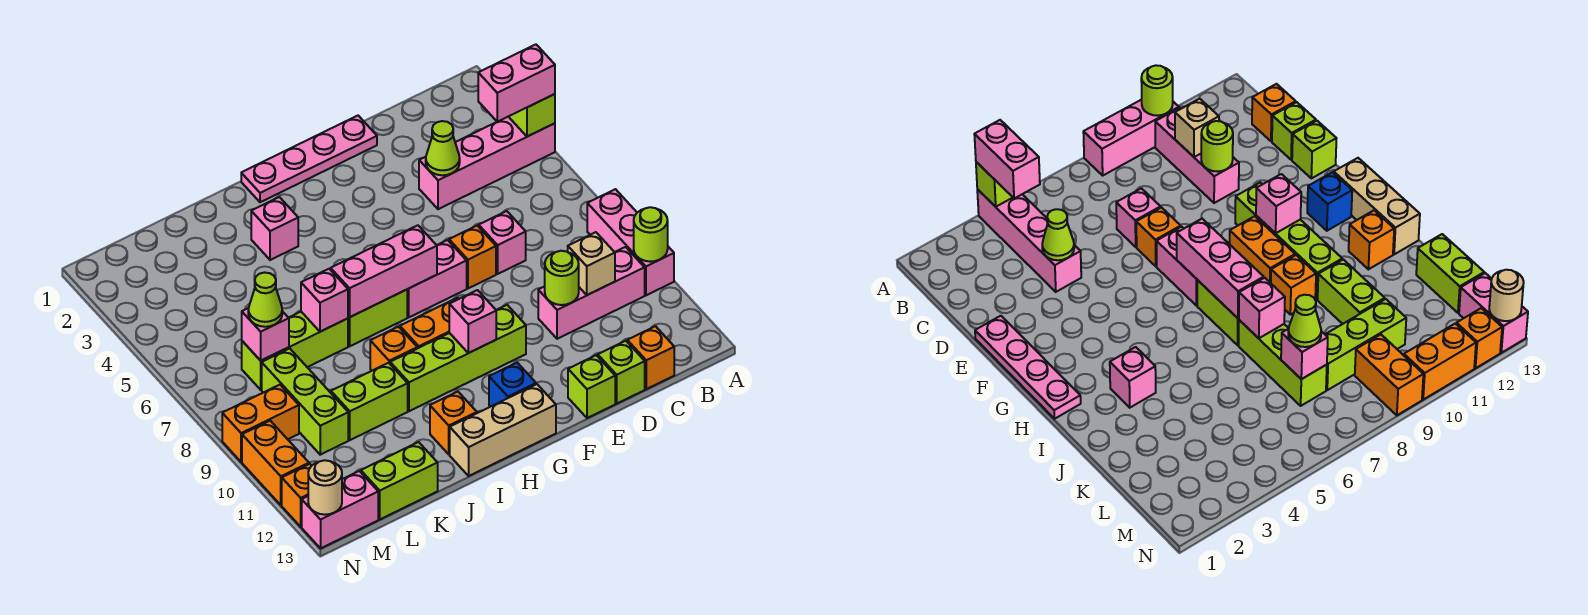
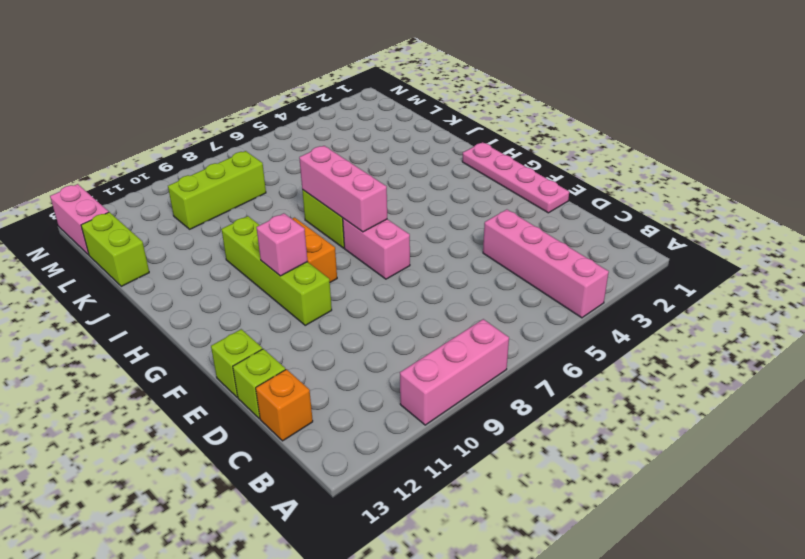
none -> pink brick B10:D10 level 1
none -> pink brick D7 level 1
none -> orange brick E7 level 1
none -> blue brick G12 level 1

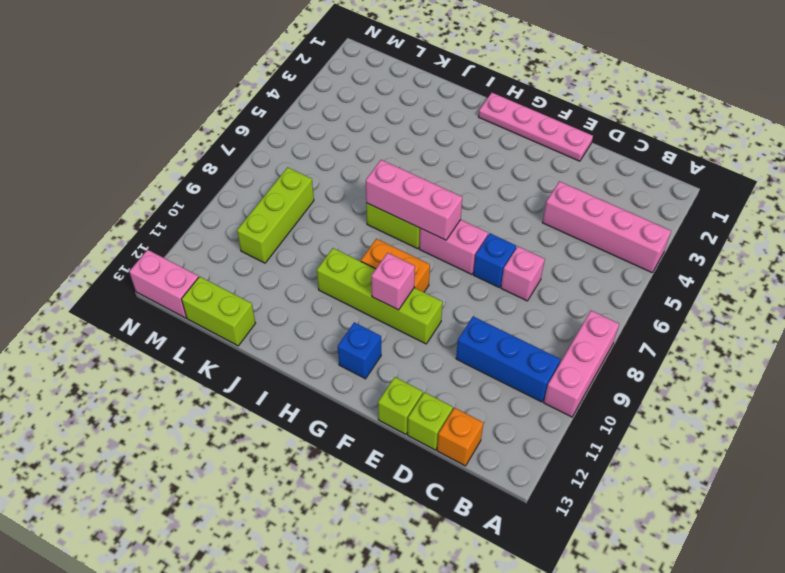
blue brick B10:D10 level 1 -> pink brick B10:D10 level 1
blue brick E7 level 1 -> orange brick E7 level 1
none -> tan brick G13:I13 level 1
none -> pink brick I3 level 1
none -> orange brick I9 level 1
none -> orange brick I12 level 1

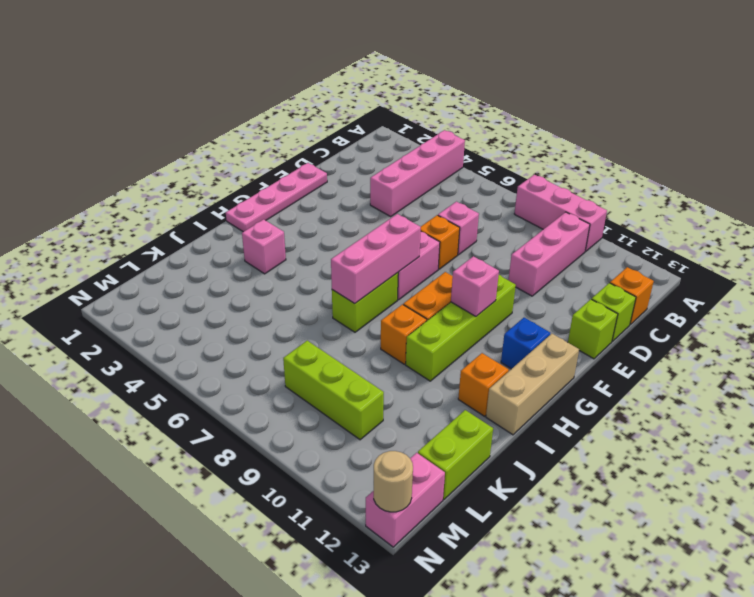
none -> lime brick J7:L7 level 1
none -> lime brick J10:K10 level 1
none -> orange brick M9:N9 level 1
none -> orange brick N10:N11 level 1

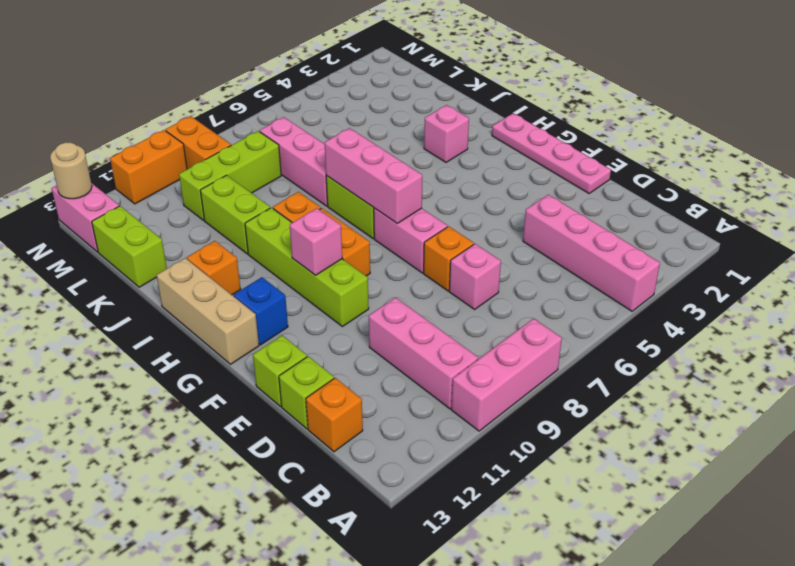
pink brick J7:L7 level 1 -> lime brick J7:L7 level 1
none -> orange brick N12 level 1
none -> lime brick A4 level 2
none -> lime round brick A10 level 2
none -> tan brick C10 level 2

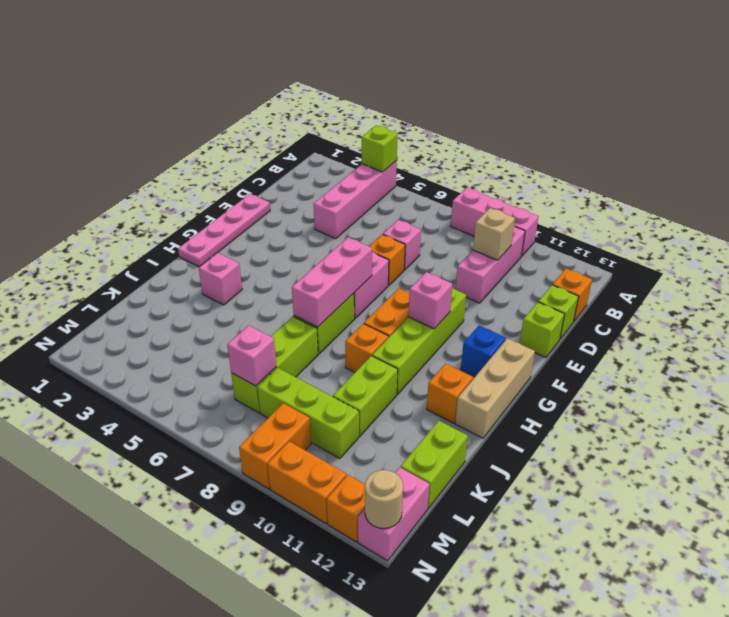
none -> lime round brick A10 level 2
none -> lime cone D4 level 2
none -> lime round brick D10 level 2
none -> pink brick J7 level 2

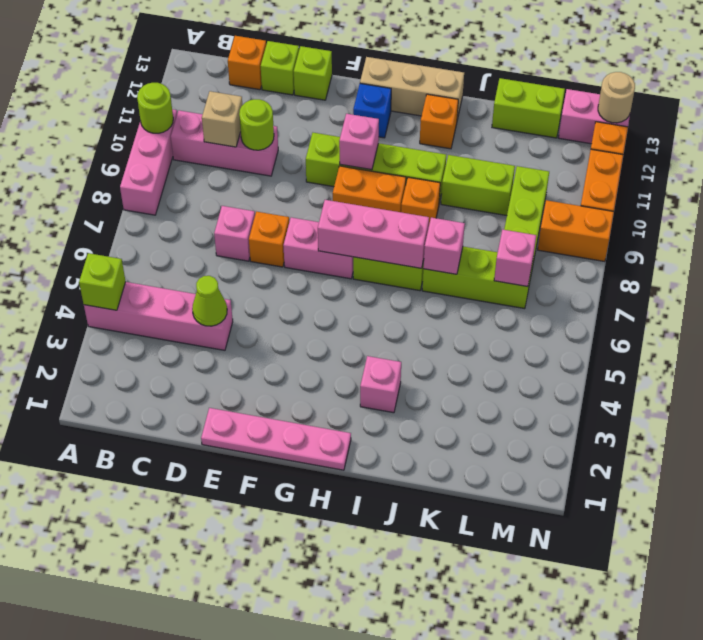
none -> pink brick A4:B4 level 3
none -> lime cone L7 level 3

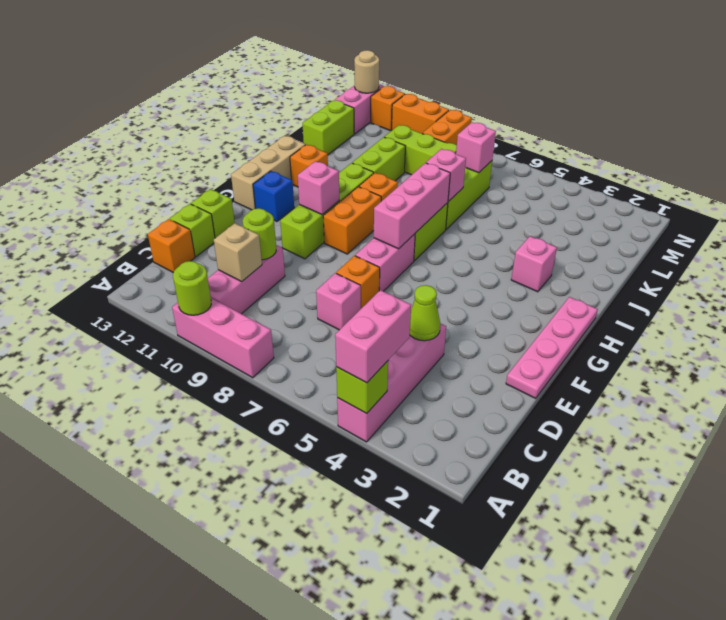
none -> lime cone L7 level 3

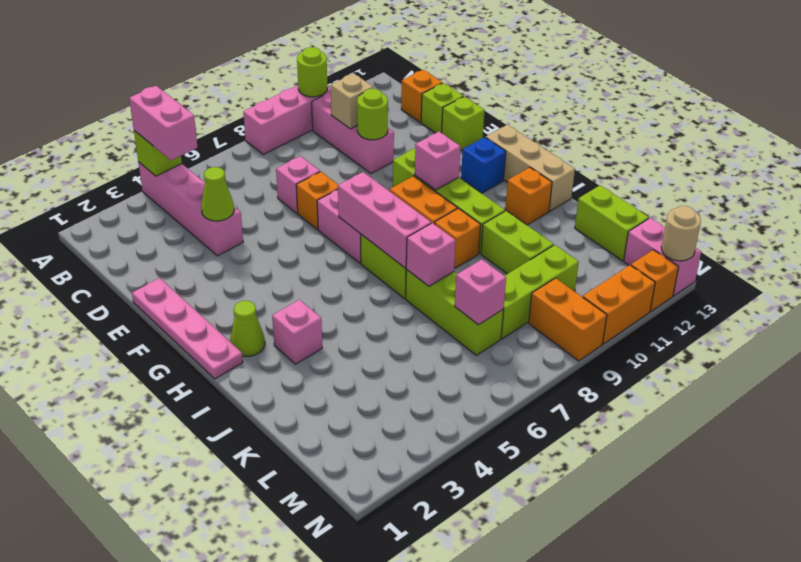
lime cone H2 level 1 -> lime cone L7 level 3

